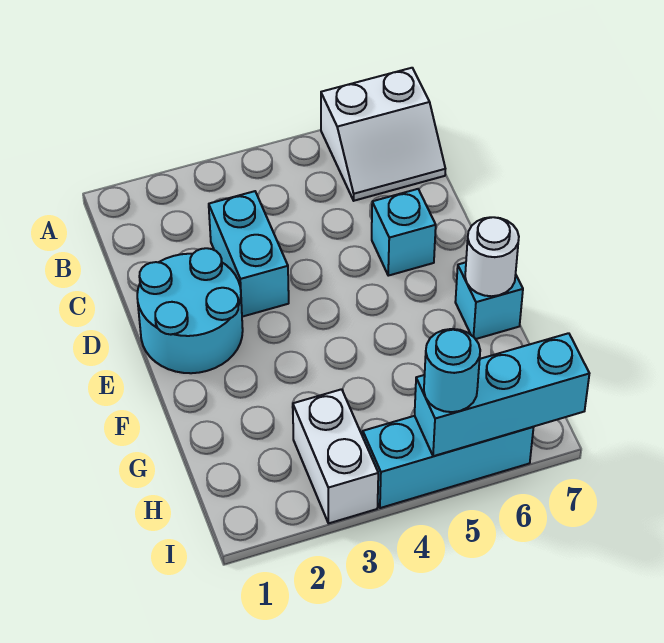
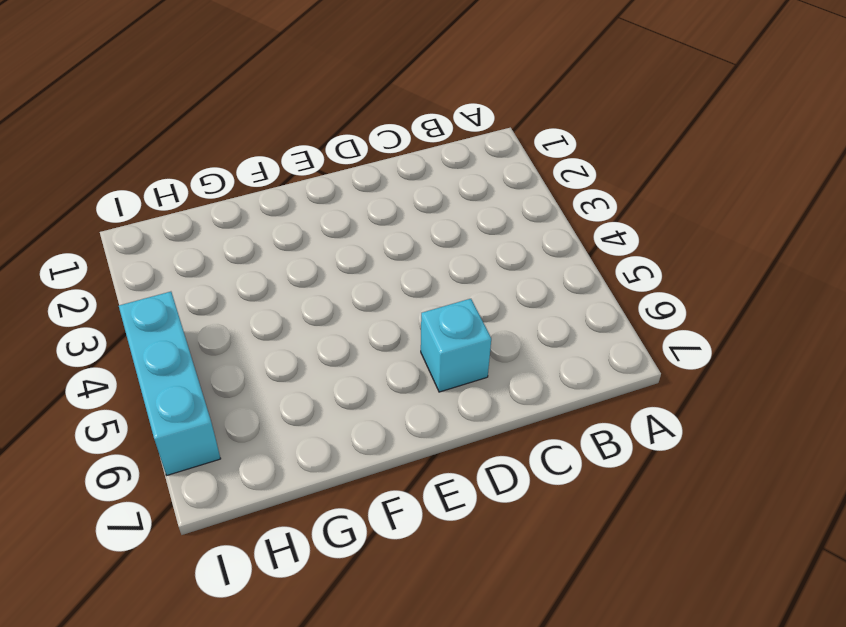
none -> white slope A6:B7 level 1 top A
none -> cyan brick C3:D3 level 1

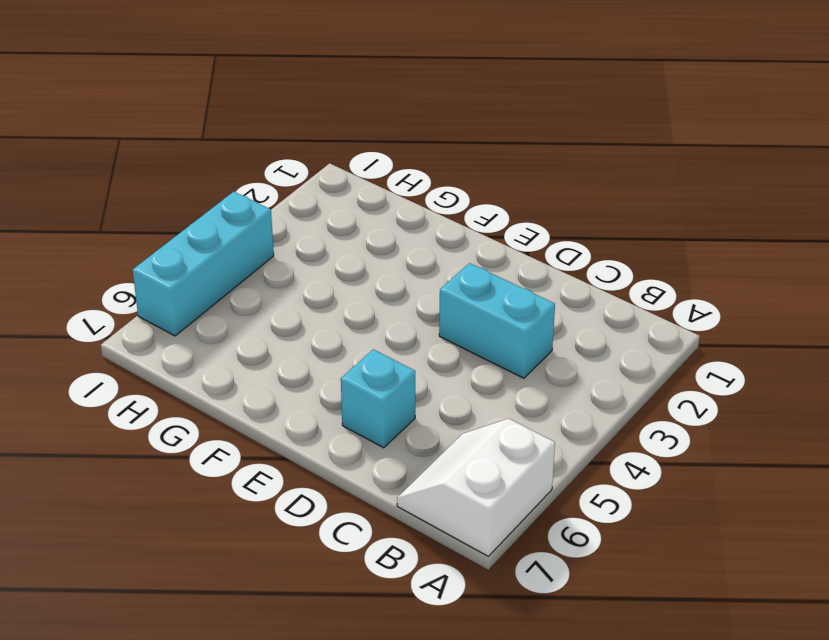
none -> cyan round brick D1:E2 level 1
none -> cyan brick F7 level 1

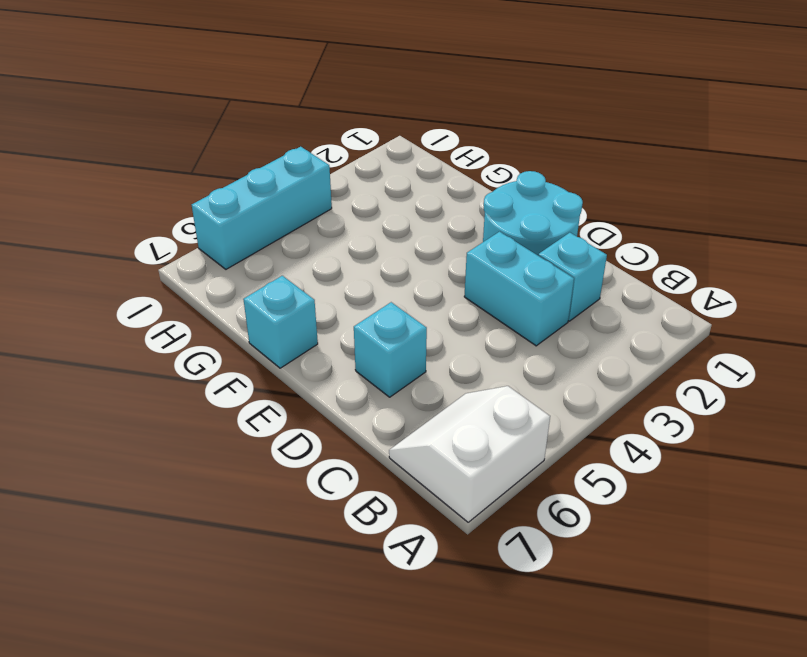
cyan brick C2 level 1 -> none
none -> white brick H3:I3 level 1
none -> white round brick F7 level 2

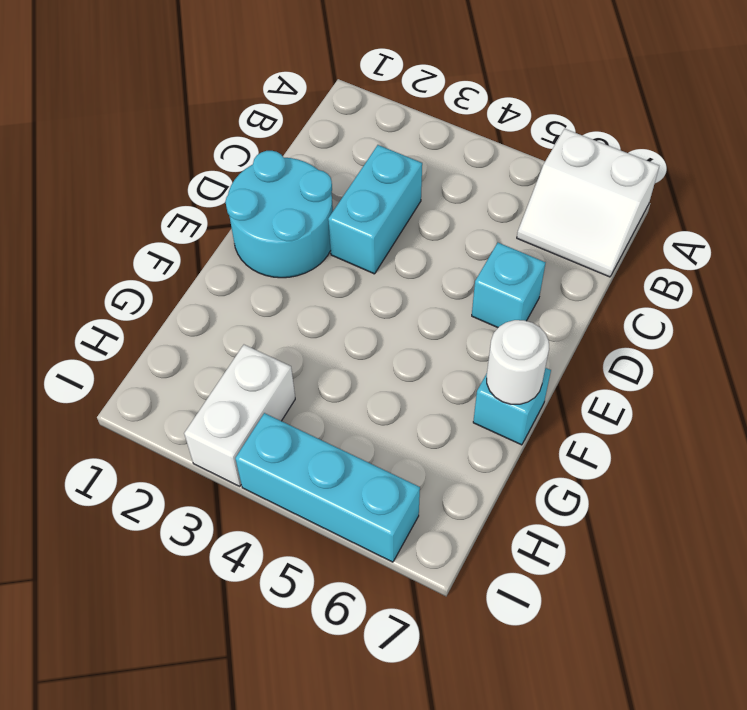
none -> cyan brick I5:I7 level 2
none -> cyan round brick I5 level 3

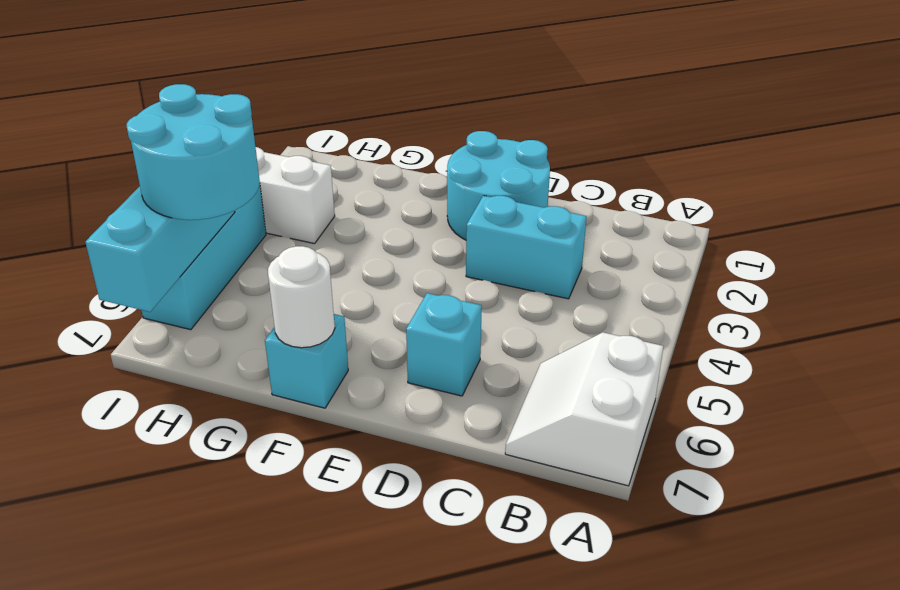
cyan round brick H5:I6 level 3 -> cyan round brick I5 level 3

